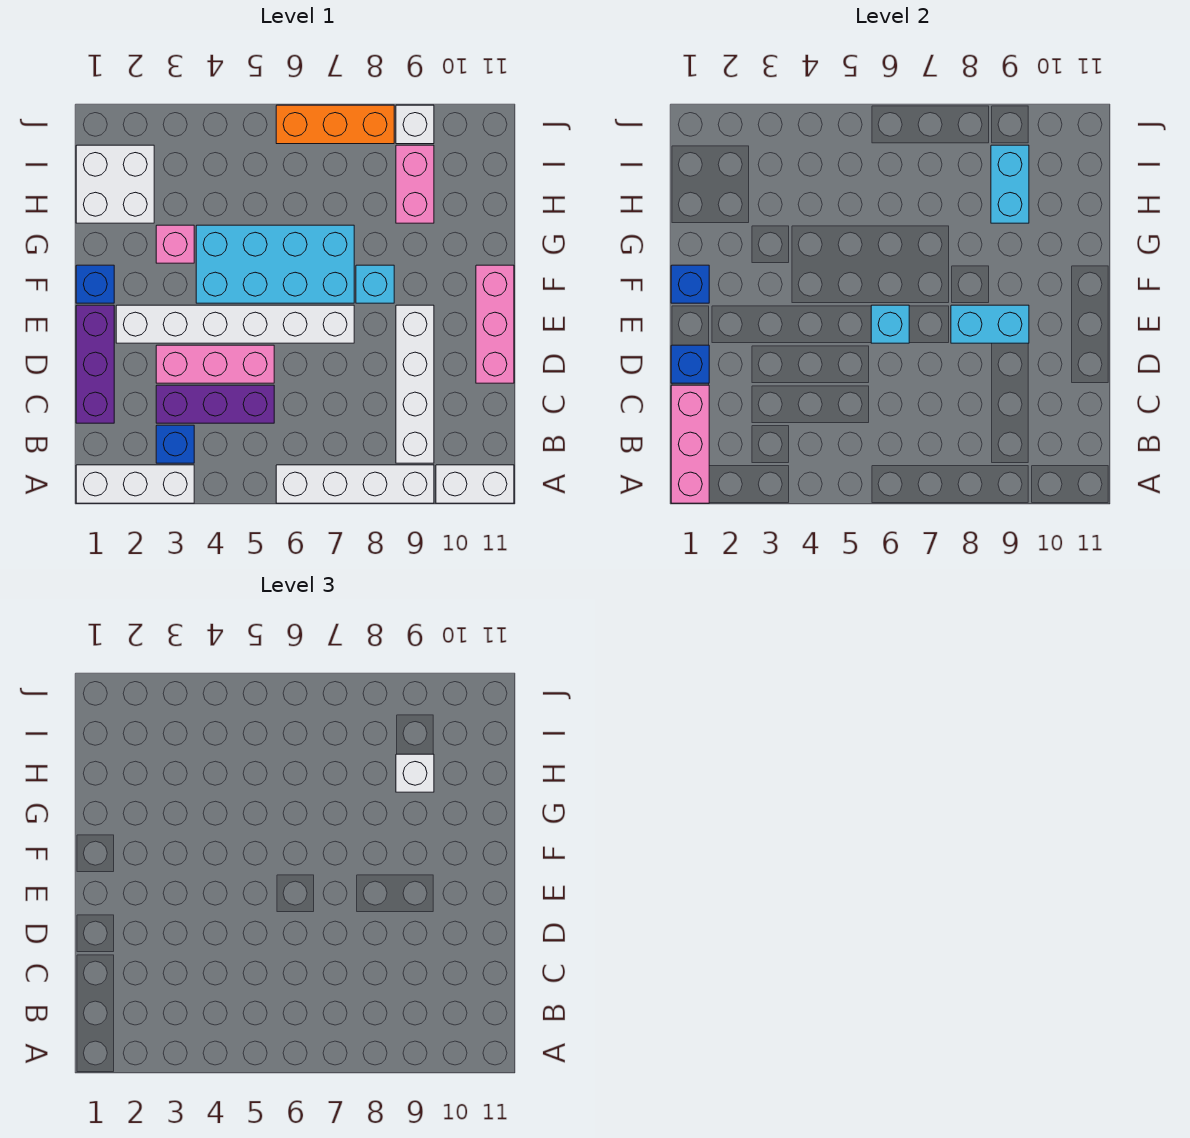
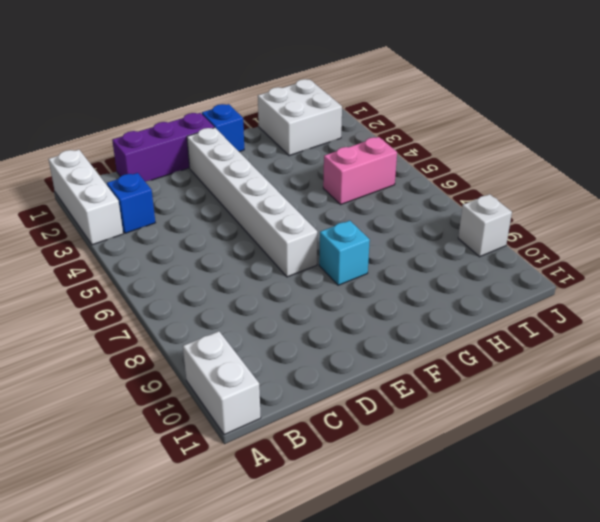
pink brick H5:I5 level 1 -> pink brick H9:I9 level 1
none -> white brick A6:A9 level 1
none -> white brick B9:E9 level 1
none -> purple brick C3:C5 level 1

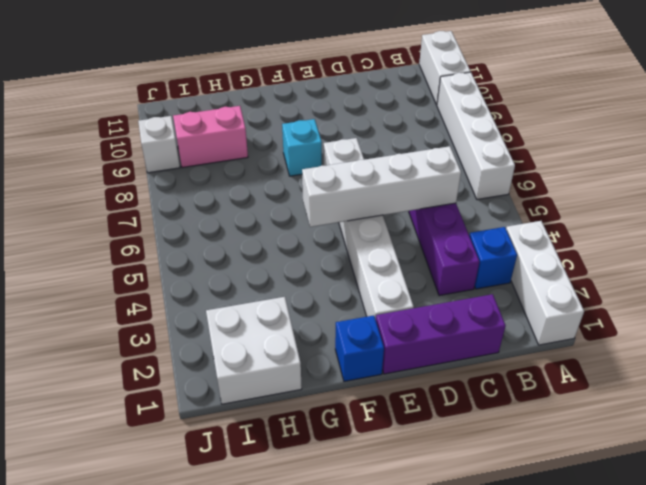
white brick C5:F5 level 2 -> white brick B9:E9 level 1
none -> pink brick D3:D5 level 1
none -> pink brick D11:F11 level 1
none -> cyan brick F4:G7 level 1

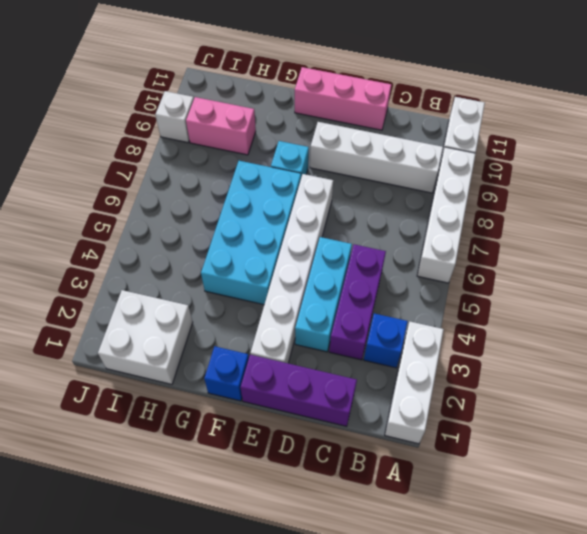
cyan brick D3:D5 level 1 -> pink brick D3:D5 level 1
none -> pink brick G3 level 1
none -> orange brick J6:J8 level 1
none -> pink brick A1:C1 level 2

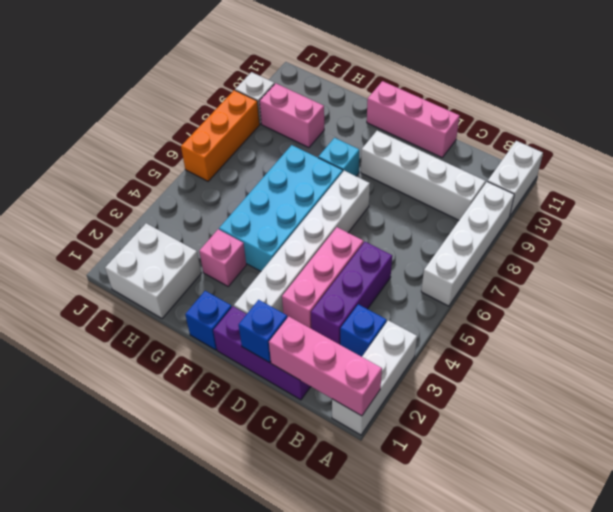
none -> cyan brick E6 level 2
none -> cyan brick E8:E9 level 2
none -> blue brick F1 level 2

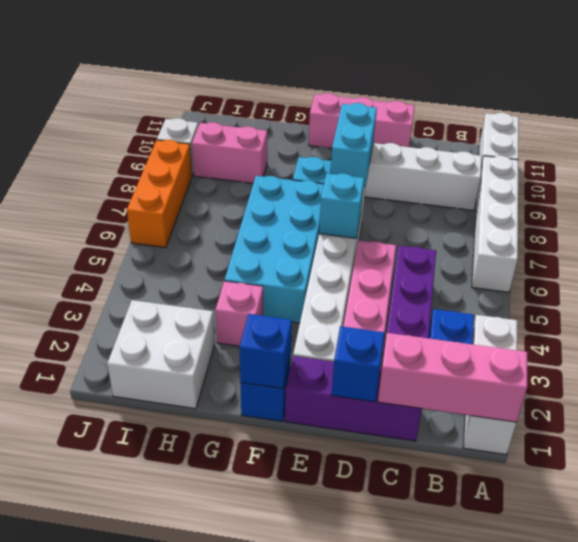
none -> cyan brick H9:I9 level 2
none -> white brick H9 level 3

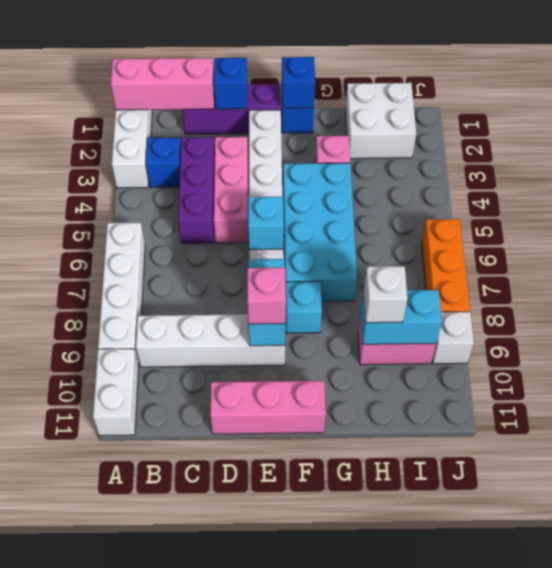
pink brick E9 level 3 -> none

